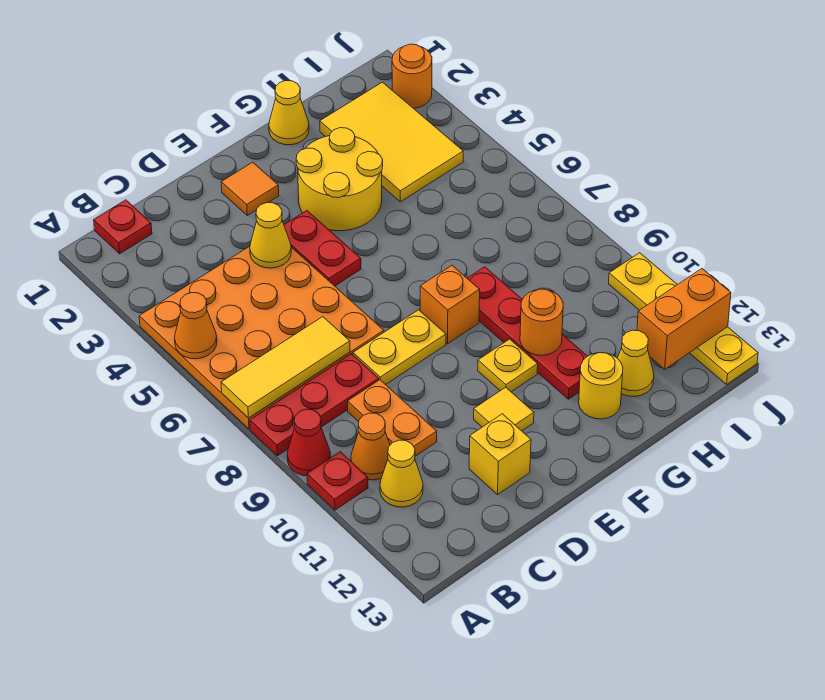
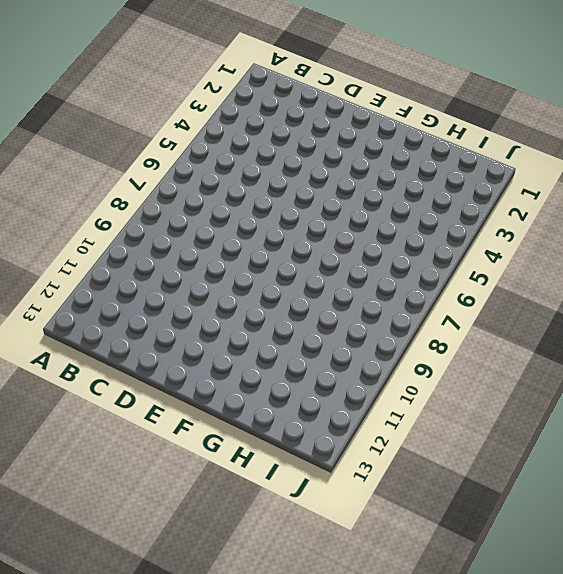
none -> orange plate A4:D7 level 1
none -> red plate A8:C8 level 1
none -> red cone A9 level 1

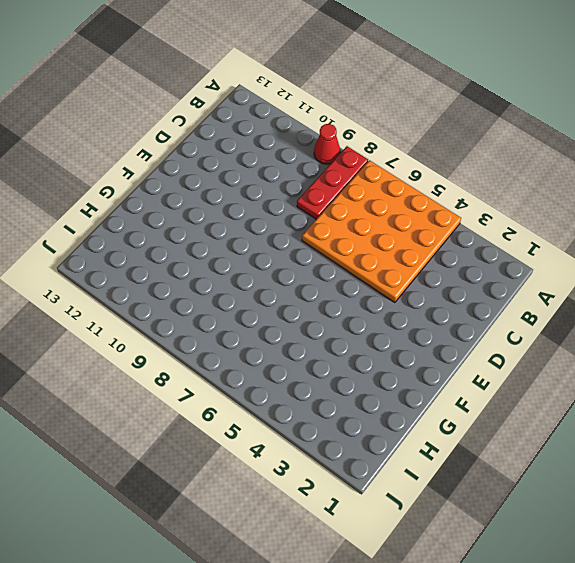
none -> red plate A10 level 1
none -> red plate B1 level 1
none -> orange cone B10 level 1

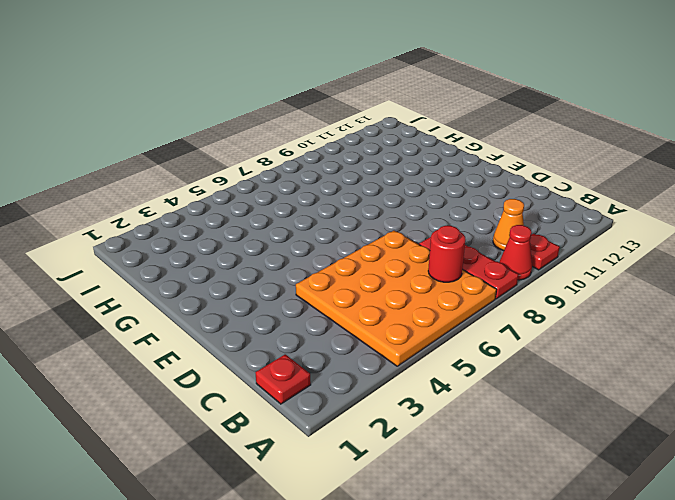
red round brick B7 level 2 -> yellow tile A7:C7 level 2
none -> yellow cone B11 level 1
none -> orange plate C9:C10 level 1
none -> yellow plate D8:E8 level 1

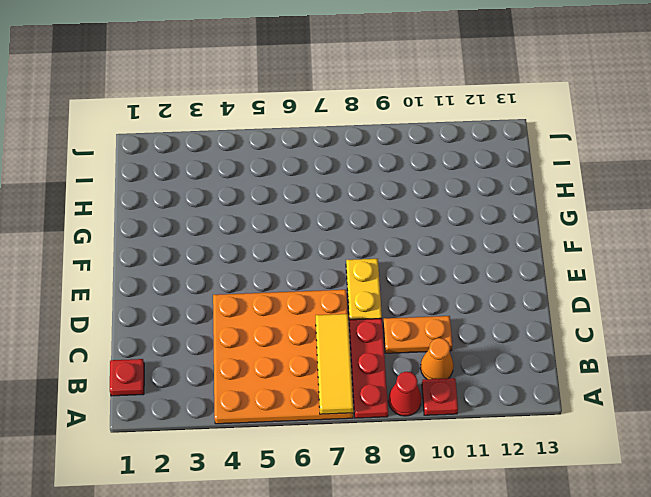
none -> yellow cone B11 level 1
none -> yellow brick D12 level 1
none -> orange tile E2 level 1

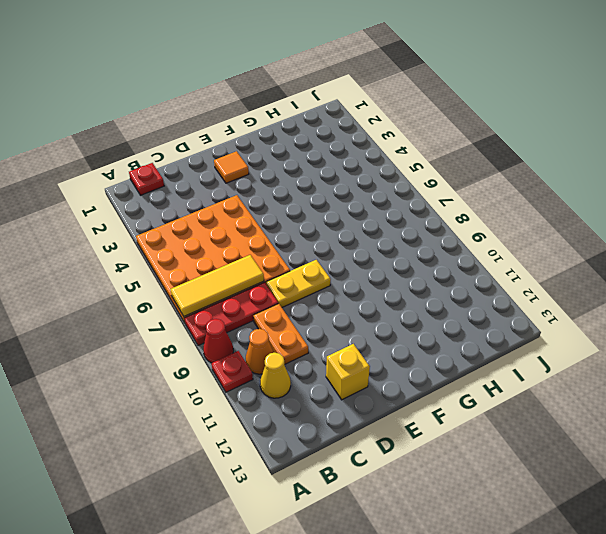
none -> red plate E4:E5 level 1
none -> yellow tile E11 level 1
none -> yellow round brick F3:G4 level 1

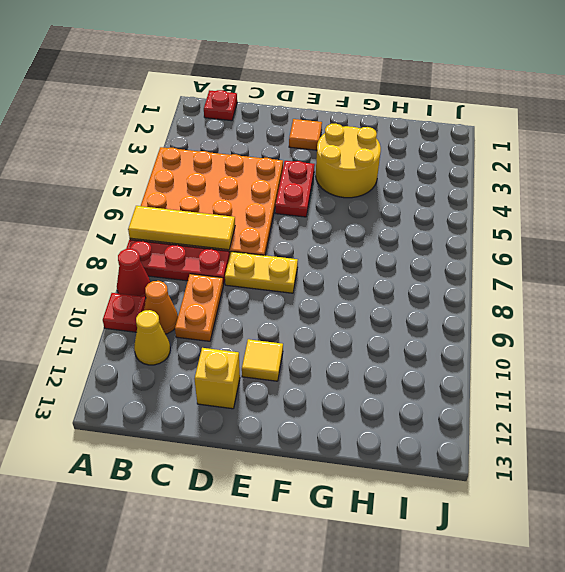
none -> orange brick F8 level 1
none -> yellow plate F10 level 1
none -> yellow cone G1 level 1

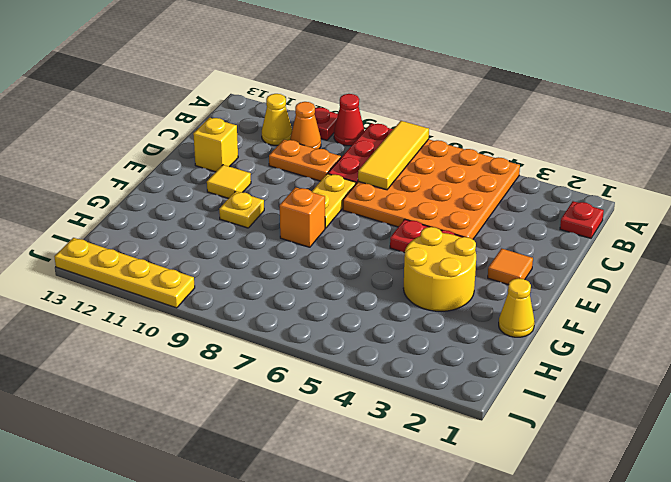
none -> red plate G8:G11 level 1
none -> yellow round brick G12 level 1
none -> yellow tile H2:I4 level 1

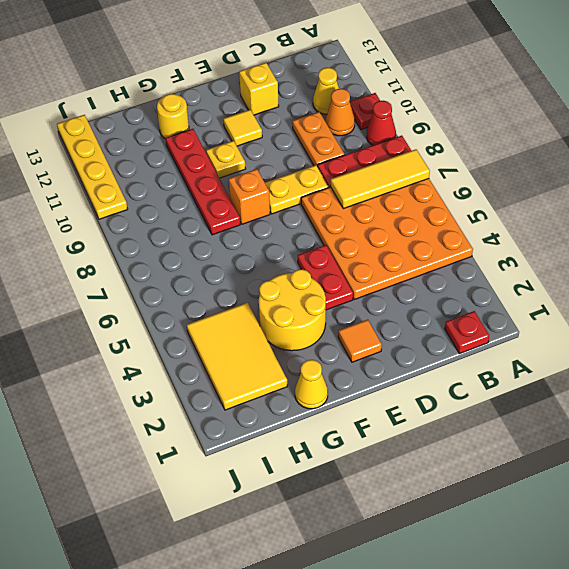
none -> yellow cone H12 level 1
none -> orange round brick J2 level 1
none -> orange cone A5 level 2

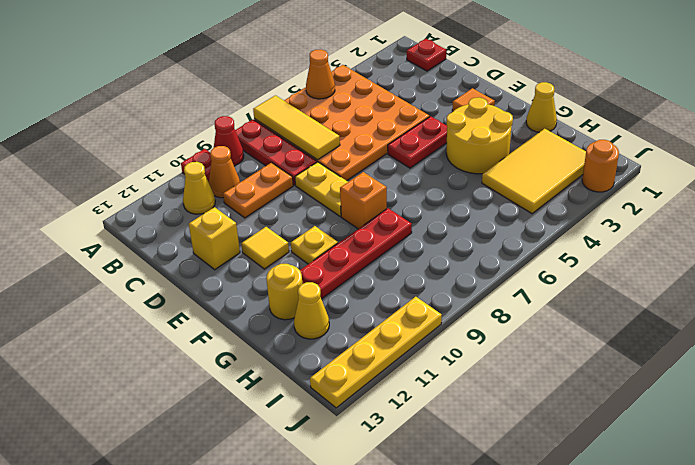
none -> yellow cone D4 level 2
none -> orange round brick G10 level 2
none -> orange brick I12:J12 level 2

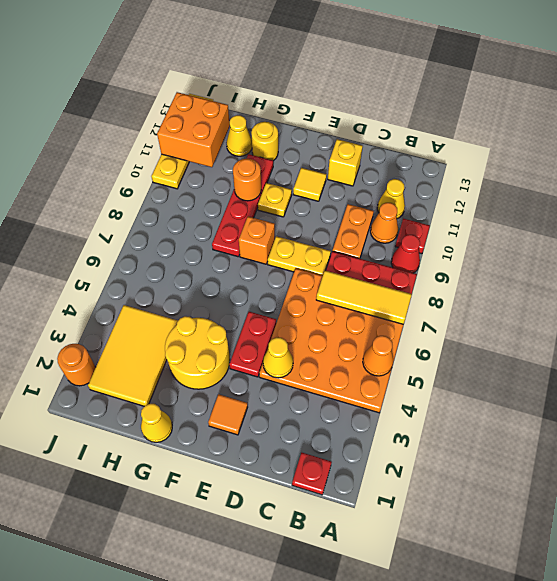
orange brick I11:J12 level 2 -> orange brick I12:J12 level 2

